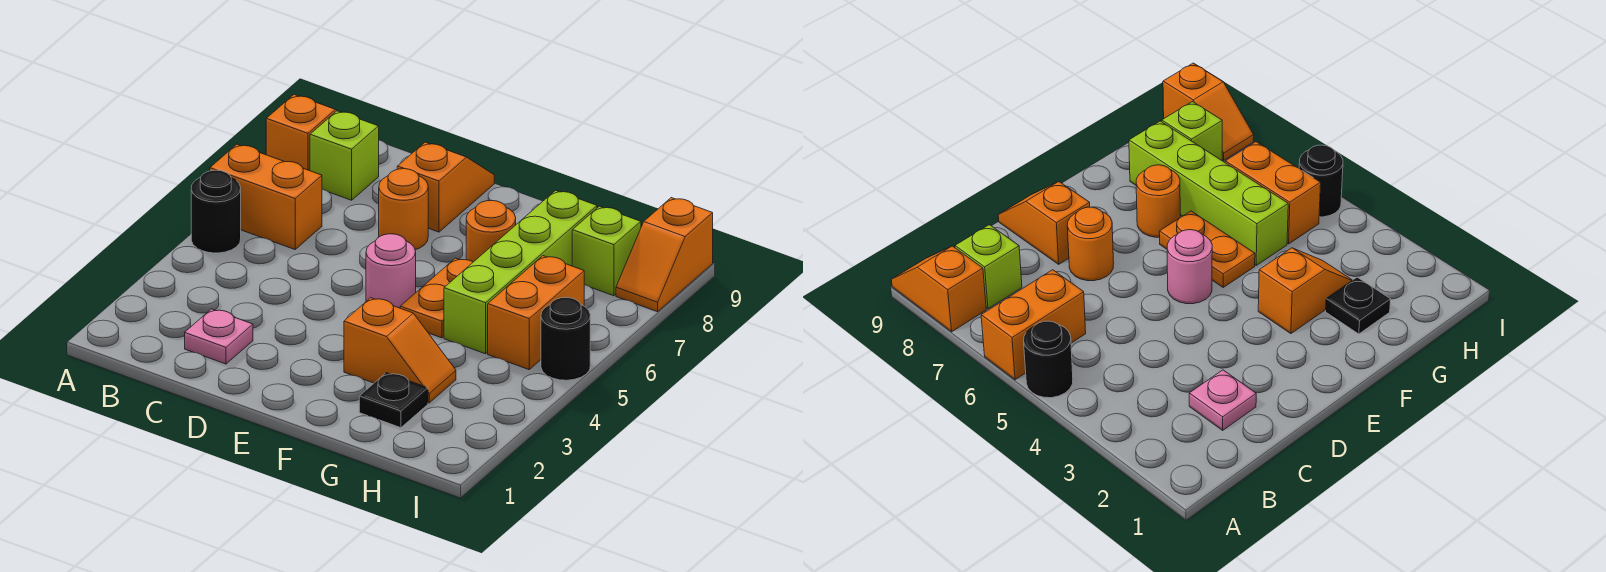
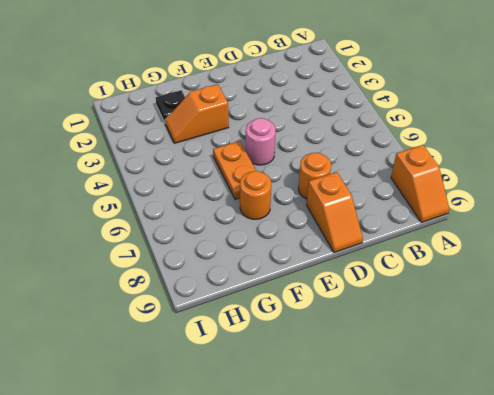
none -> black round brick A5 level 1
none -> orange brick A6:B6 level 1
none -> lime brick B8 level 1

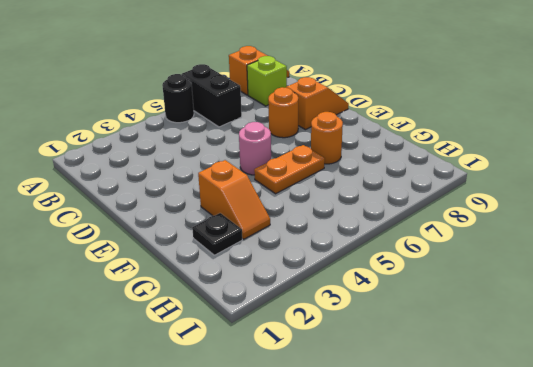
black brick A6:B6 level 1 -> orange brick A6:B6 level 1
none -> pink plate C2 level 1
none -> lime brick G5:G8 level 1
none -> orange brick H5:H6 level 1

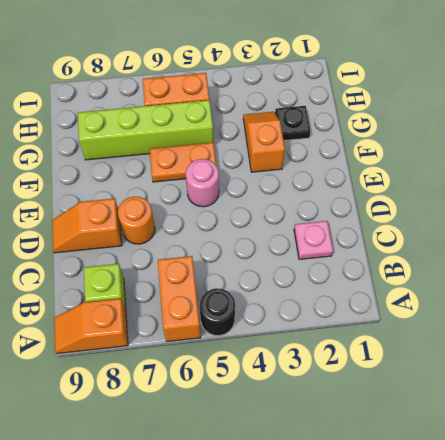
none -> orange round brick F7 level 1
none -> lime brick H8 level 1
none -> black round brick I5 level 1

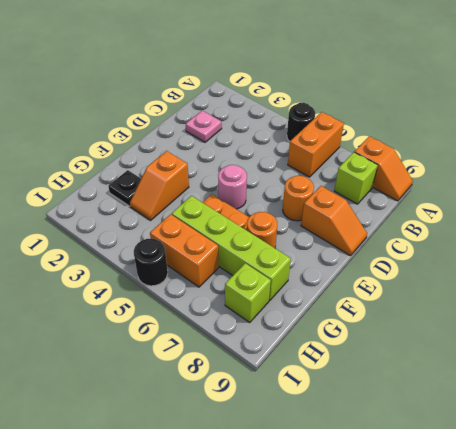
none -> orange slope I8:I9 level 1 top 9

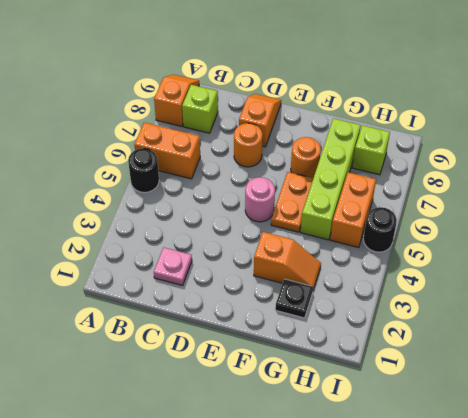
none -> orange slope I8:I9 level 1 top 9

